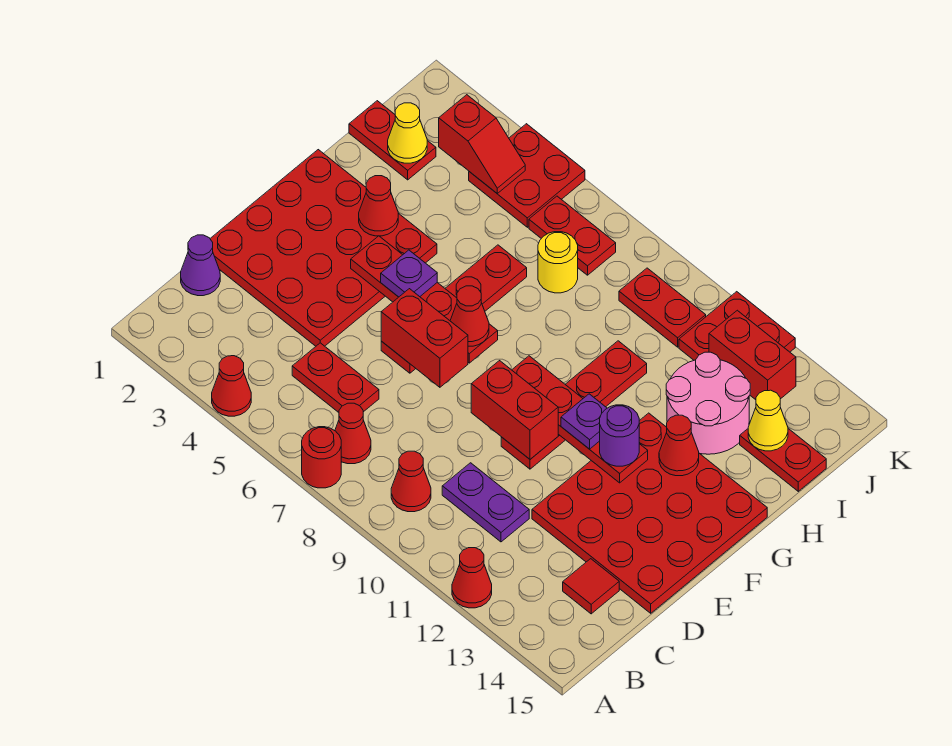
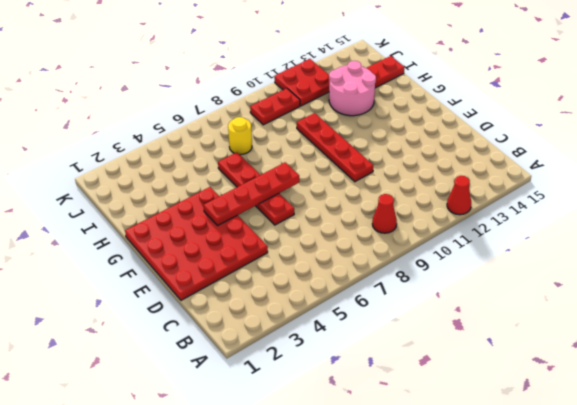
none -> red cone A4 level 1
none -> red round brick A7 level 1
none -> red cone B7 level 1
none -> purple cone C1 level 1

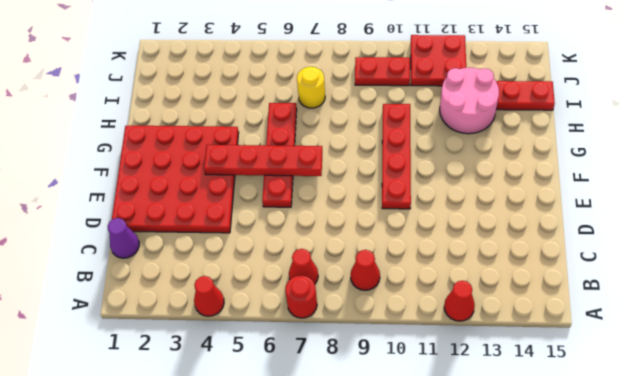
none -> red plate C5:C6 level 1
none -> purple plate C10:C11 level 1
none -> red tile C14 level 1
none -> red plate D12:G15 level 1

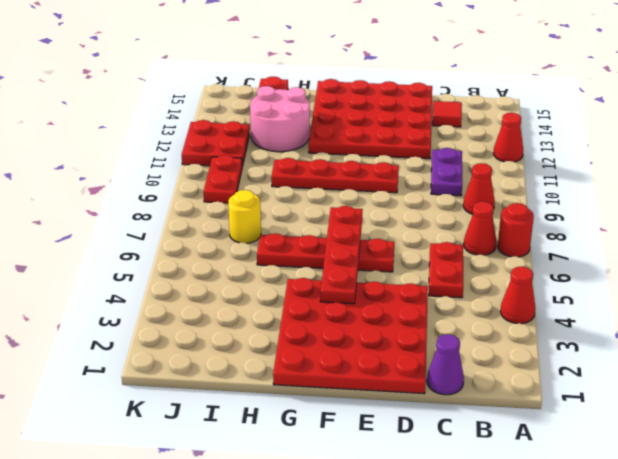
none -> red plate I1:I2 level 1
none -> red plate J4:K5 level 1
none -> red plate J6:J7 level 1
none -> red brick E6:E7 level 2

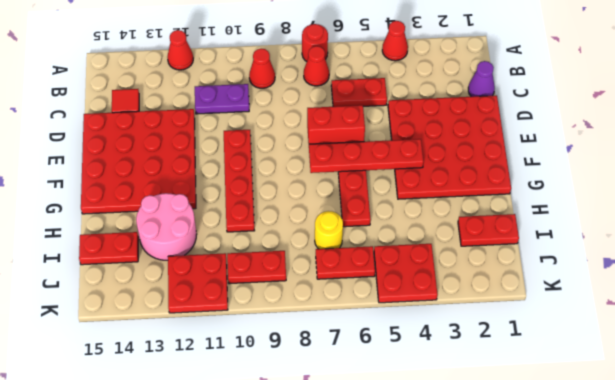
none -> red brick E9:E10 level 2
none -> red plate F9:F12 level 2
none -> red cone G3 level 2
none -> red cone G13 level 2

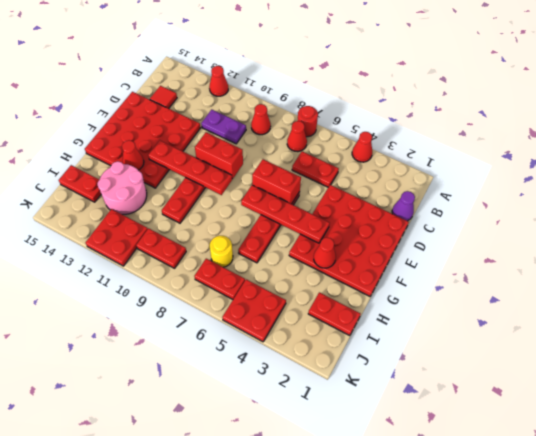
none -> yellow cone I2 level 2
none -> yellow cone I14 level 2
none -> red slope J3:J4 level 2 top 3
none -> red brick J12:J13 level 2

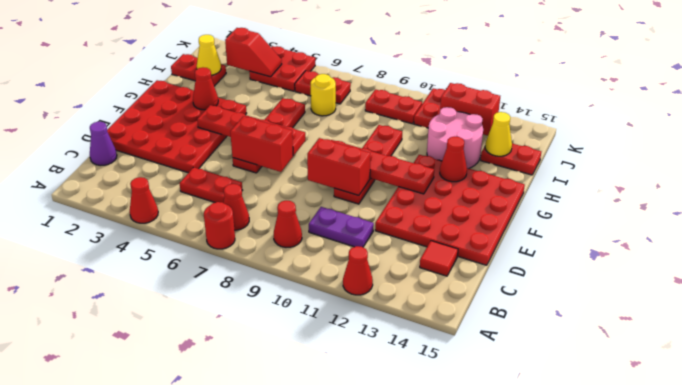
none -> purple plate F5 level 3
none -> red cone F7 level 3
none -> purple plate F11 level 3
none -> purple round brick F12 level 3

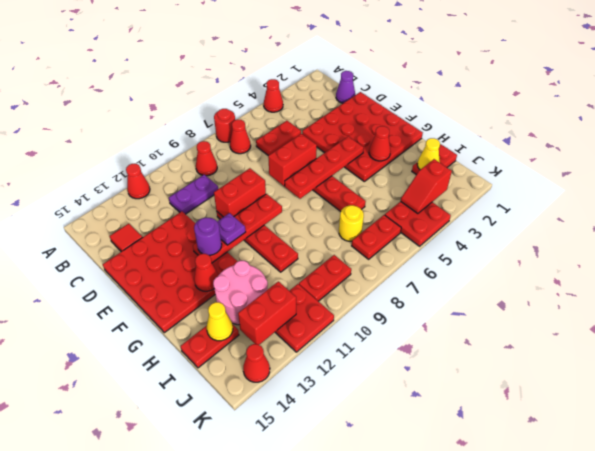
red cone K14 level 1 -> red cone F7 level 3
none -> purple plate F5 level 3

